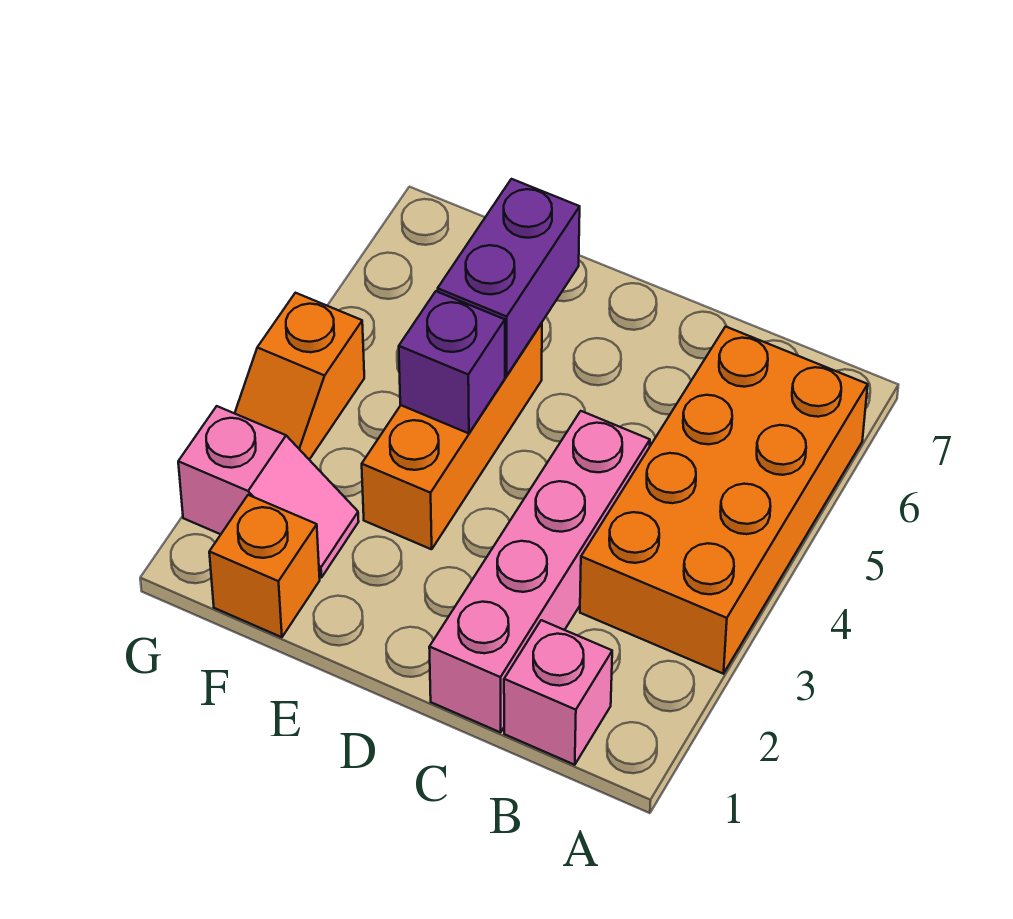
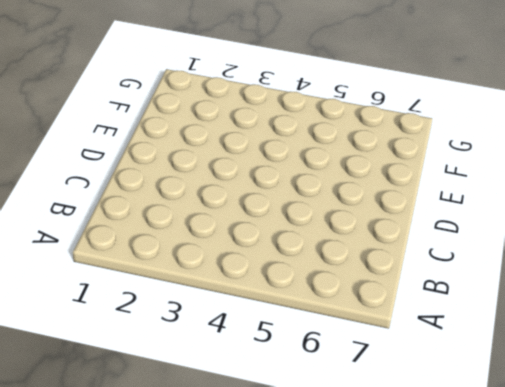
none -> orange brick A3:B6 level 1
none -> pink brick B1 level 1

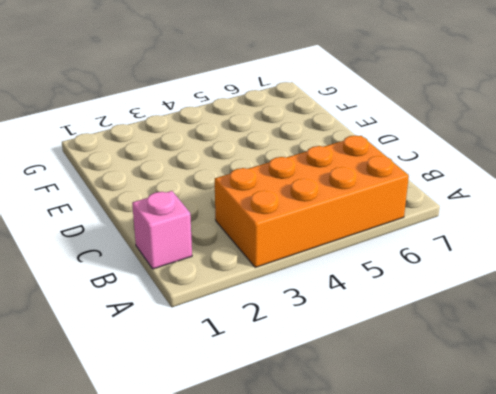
none -> pink brick C1:C4 level 1
none -> orange brick E3:E5 level 1

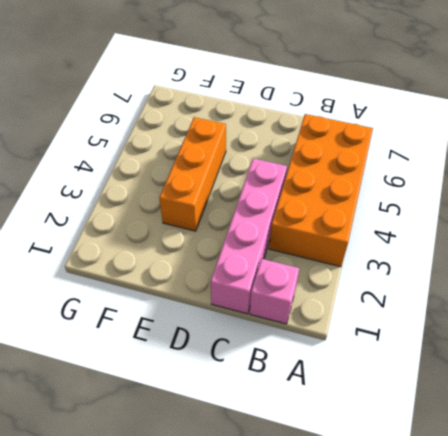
none -> orange brick F1 level 1
none -> pink slope F2:G2 level 1 top G

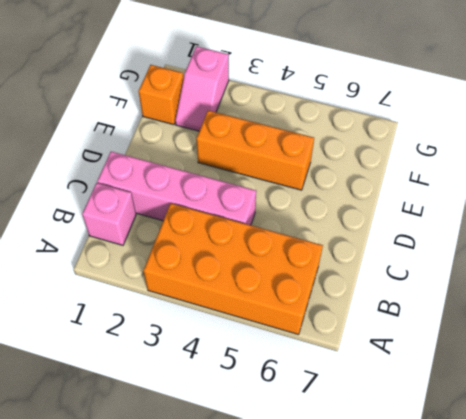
none -> orange slope G3:G4 level 1 top 4
none -> purple brick E4 level 2

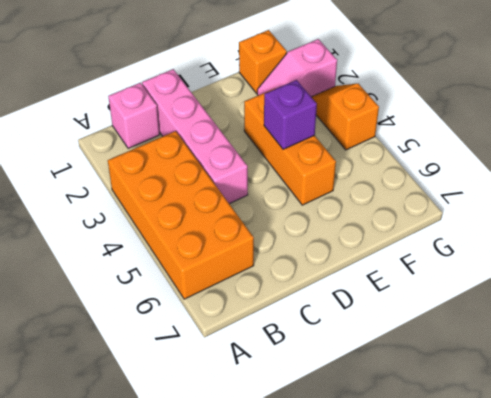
none -> purple brick E5:E6 level 2

